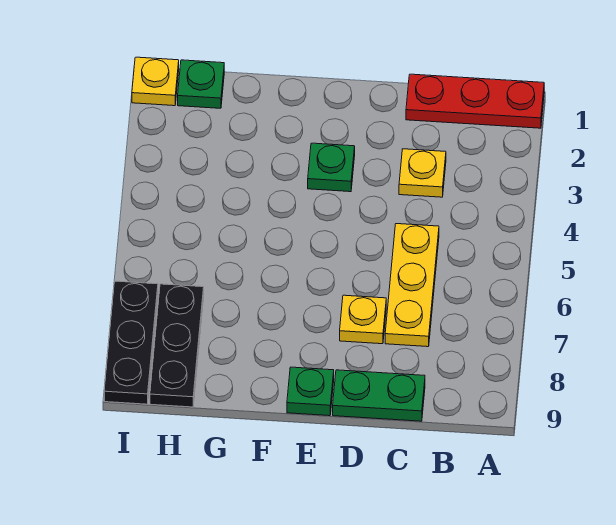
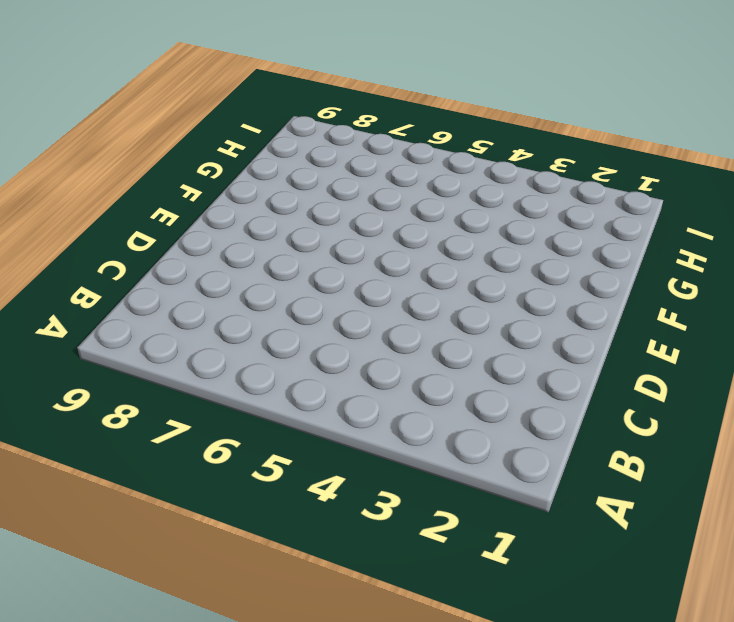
none -> red plate A1:C1 level 1
none -> yellow plate C3 level 1

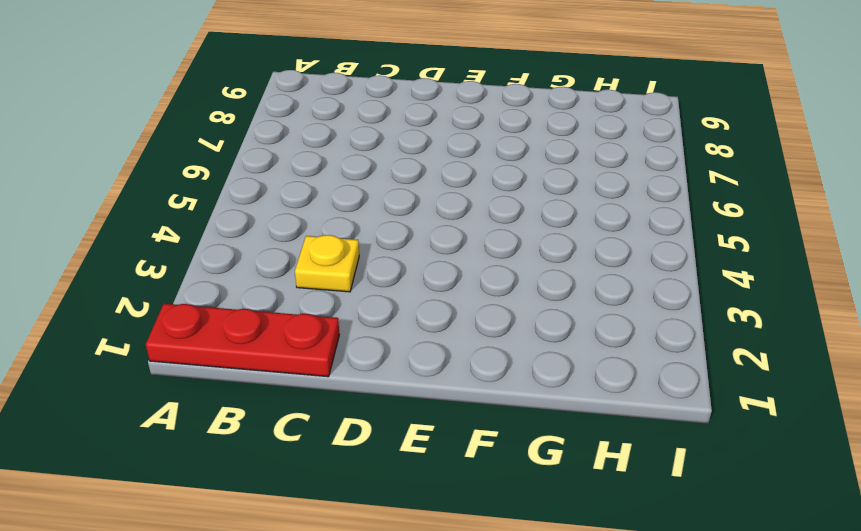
none -> yellow plate C5:C7 level 1
none -> green plate C9:D9 level 1

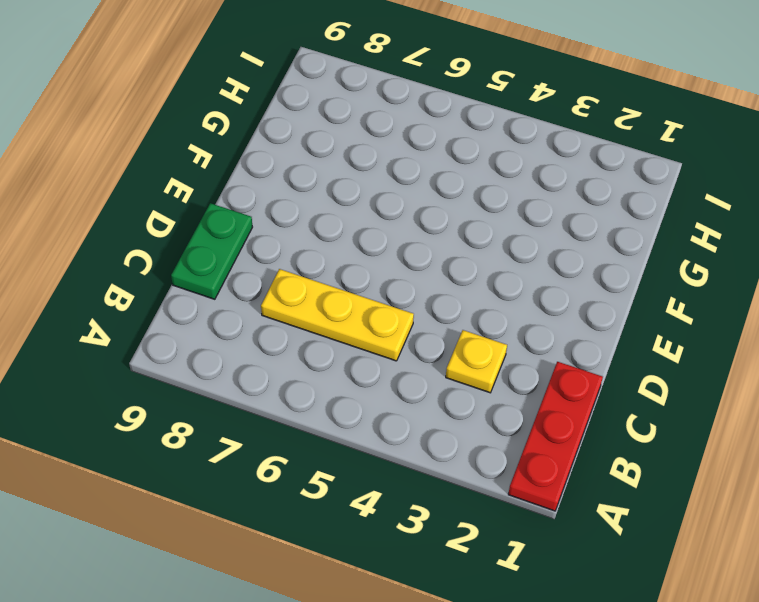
none -> yellow plate D7 level 1
none -> green plate E3 level 1

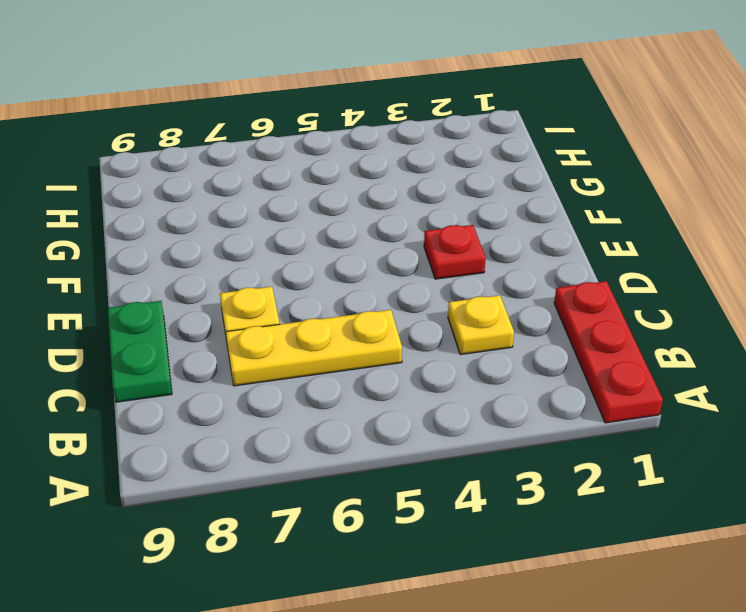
red plate E3 level 1 -> green plate E3 level 1
none -> green plate E9 level 1
none -> green plate H1 level 1

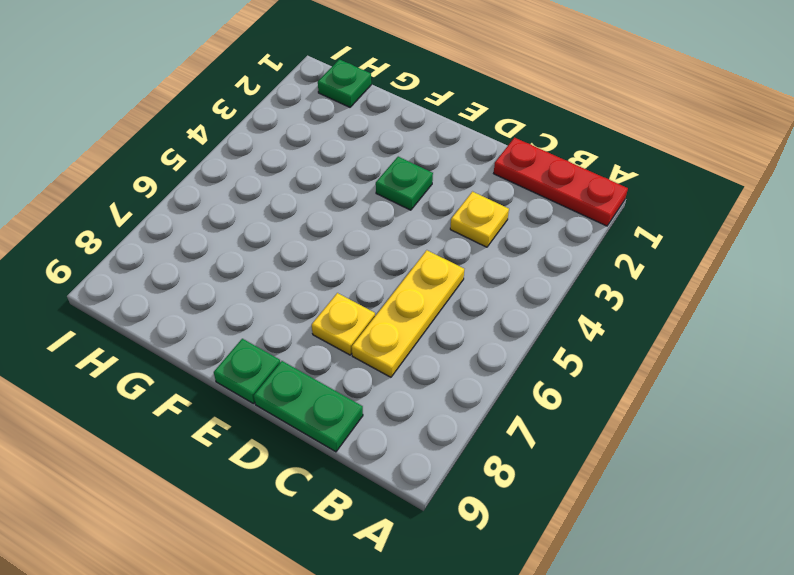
none -> black plate H7:H9 level 1
none -> yellow plate I1 level 1

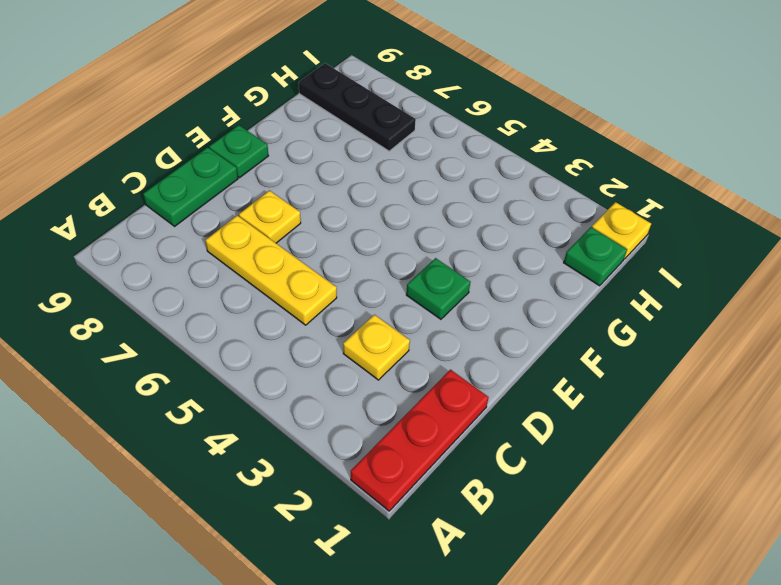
none -> black plate I7:I9 level 1

